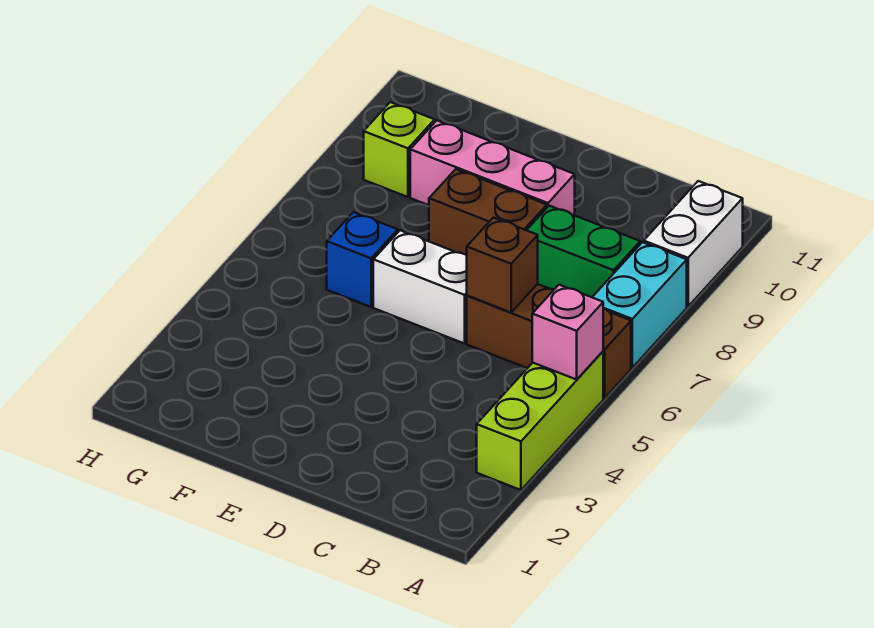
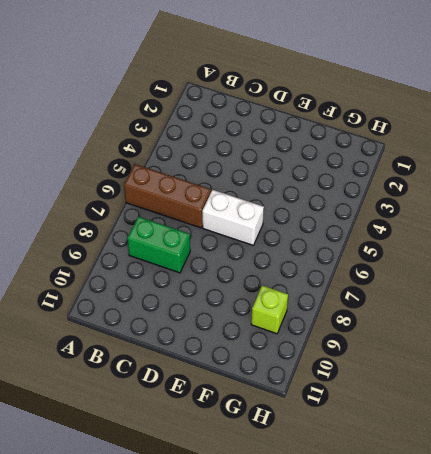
none -> lime brick A3:A5 level 1
none -> cyan brick A7:A8 level 1
none -> white brick A9:A10 level 1

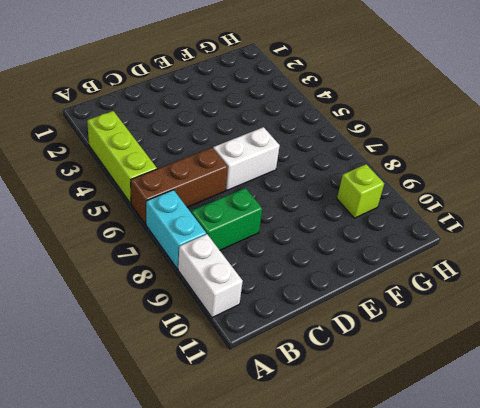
none -> brown brick D8:E8 level 1
none -> pink brick D9:F9 level 1
none -> blue brick F6 level 1

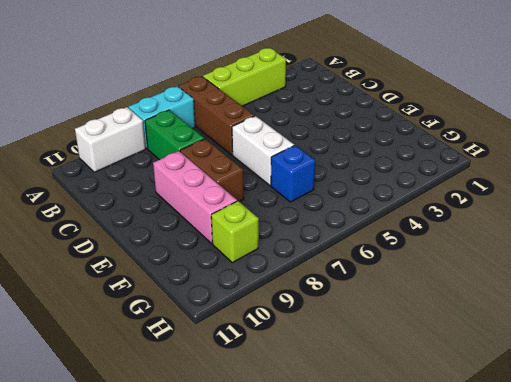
none -> pink brick A5 level 2
none -> brown brick C6 level 2

